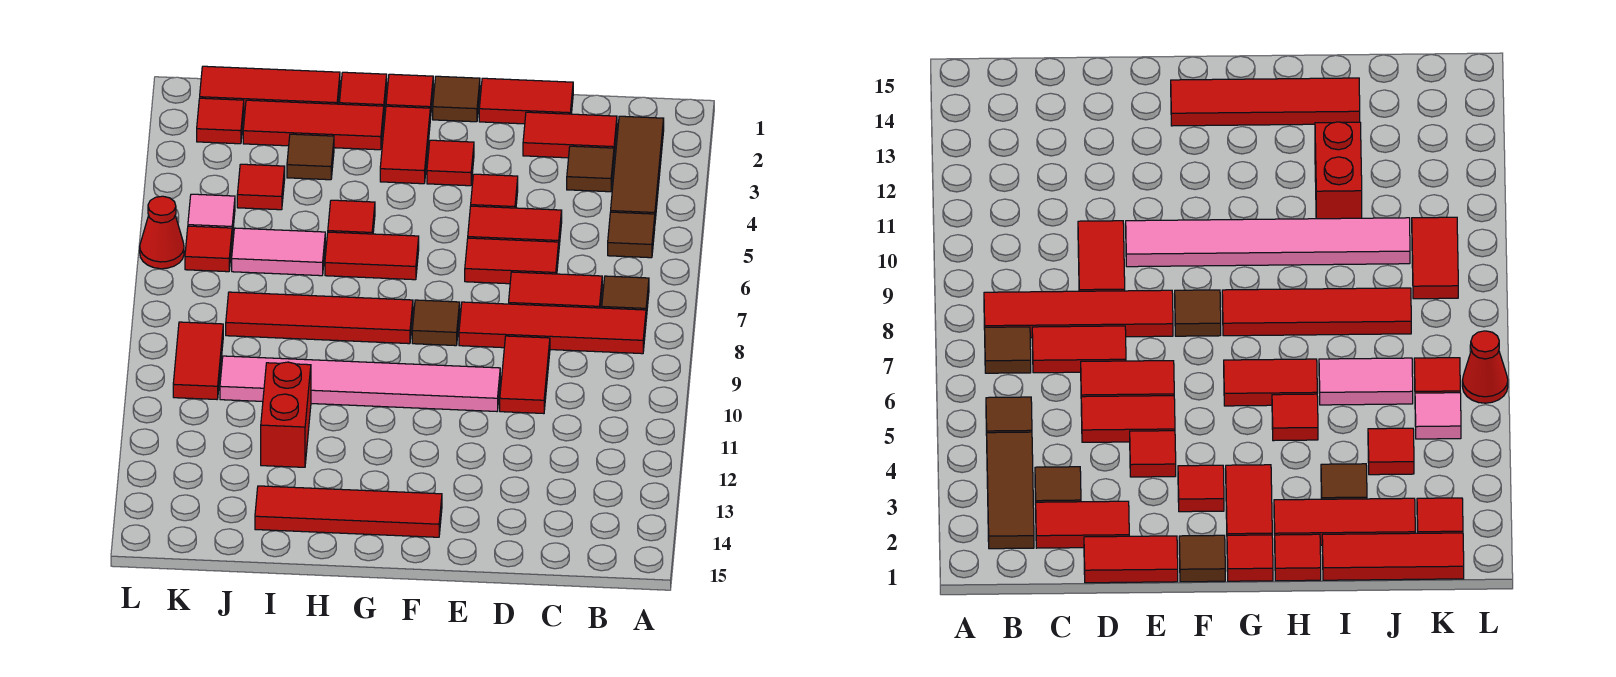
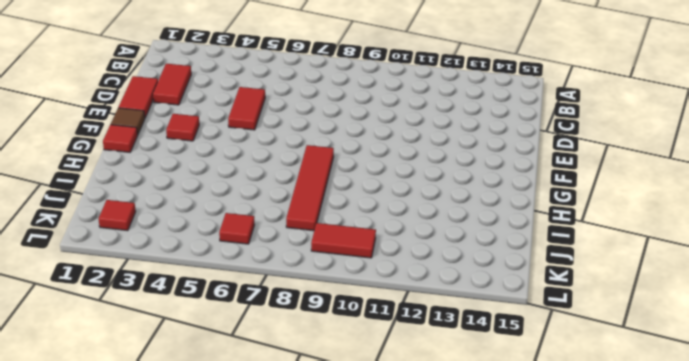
none -> brown tile B2:B4 level 1
none -> brown tile B5 level 1
none -> brown tile B7 level 1
none -> red tile B8:E8 level 1

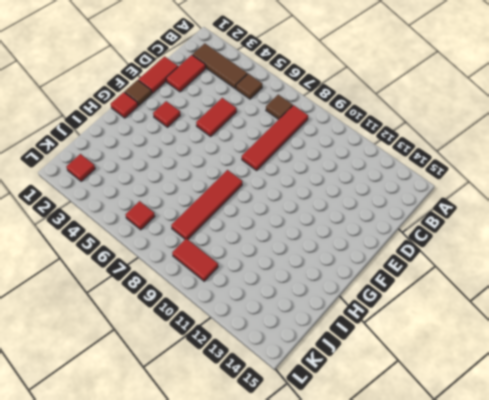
none -> brown tile C3 level 1
none -> red tile C7:D7 level 1
none -> red tile D6:E6 level 1
none -> red tile D9:D10 level 1

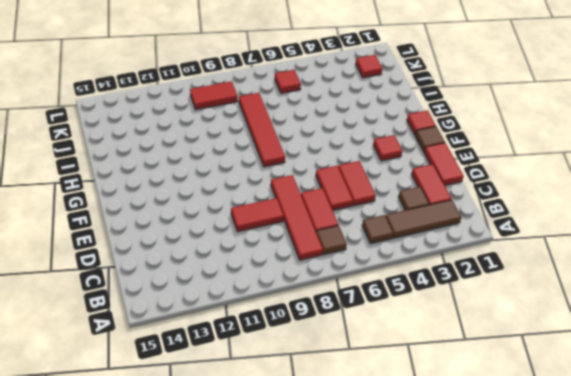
none -> red tile E4 level 1
none -> pink tile E10:J10 level 1
none -> brown tile F8 level 1
none -> red tile F14:I14 level 1

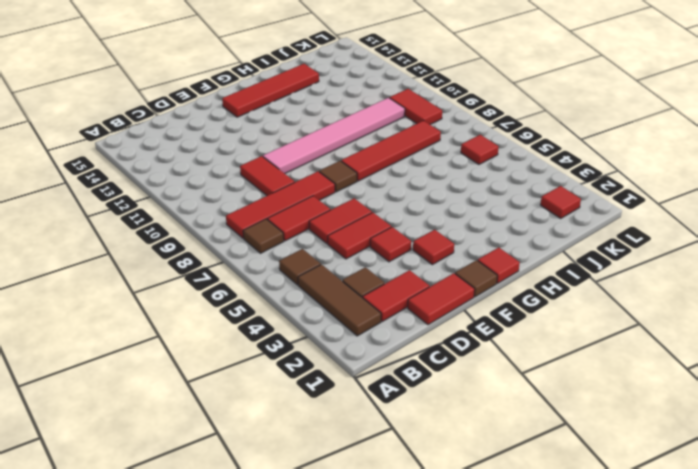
none -> red tile G2:G3 level 1
none -> red tile G6:H6 level 1
none -> red tile H1 level 1
none -> red tile H2:J2 level 1

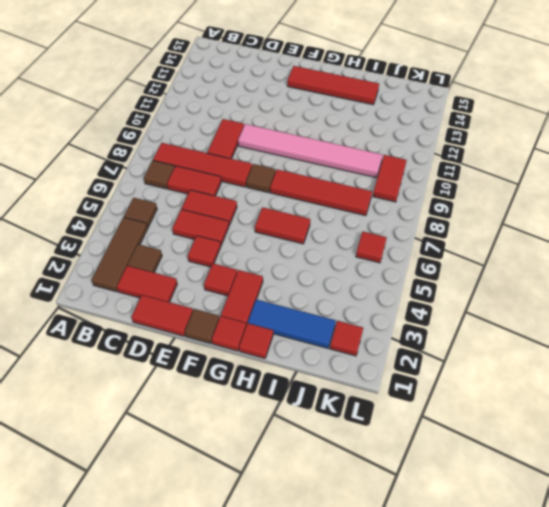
blue tile H2:J2 level 1 -> red tile H2:J2 level 1
none -> red tile H5 level 1
none -> red tile I1:K1 level 1
none -> brown tile I3 level 1
none -> pink tile I6:J6 level 1

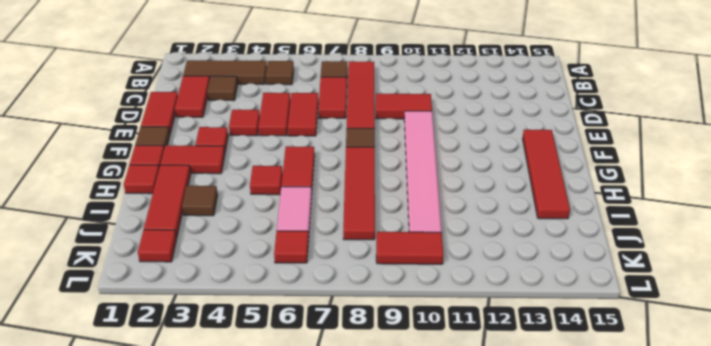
none -> red tile I1:K1 level 1
none -> red brick I11:I12 level 1
none -> red tile J4 level 1
none -> pink tile K5 level 1

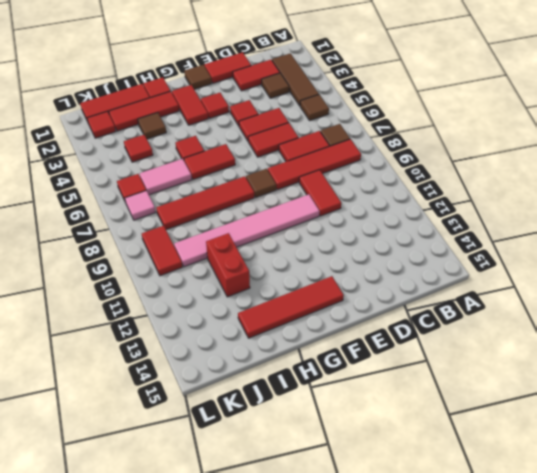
pink tile K7 level 1 -> pink tile K5 level 1
none -> red tile G1 level 1
none -> red cone L6 level 1

